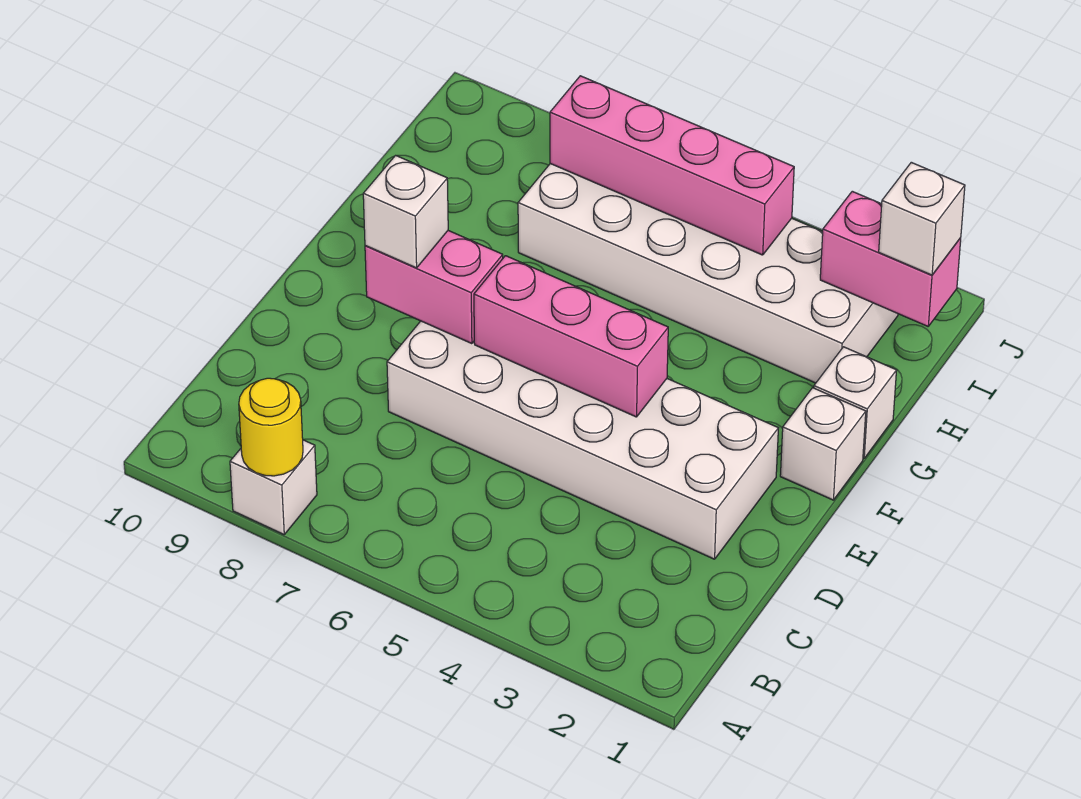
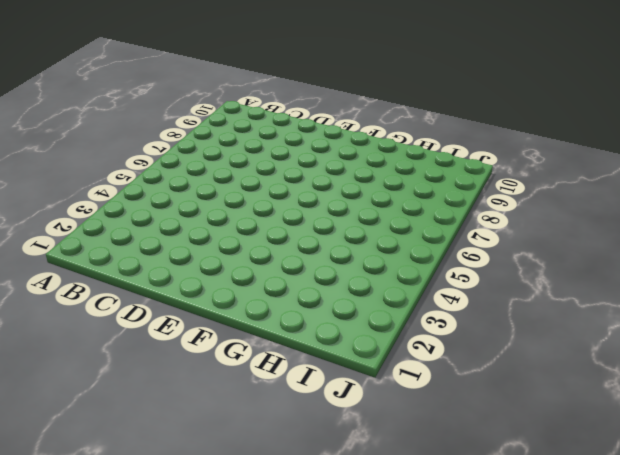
none -> white brick A8 level 1
none -> white brick D2:E7 level 1
none -> white brick F1 level 1

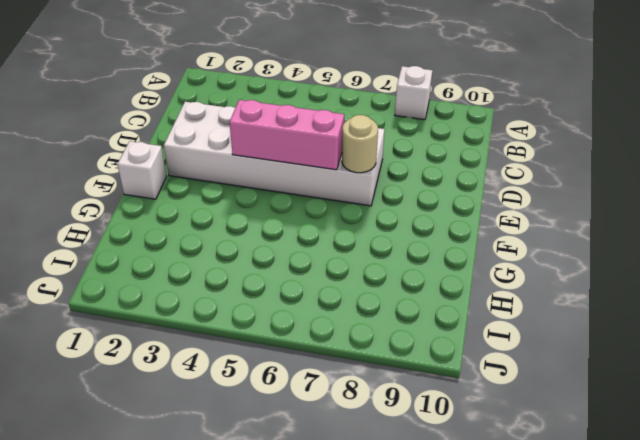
tan round brick E7 level 2 -> pink brick E7:E8 level 2
none -> white brick G1 level 1
none -> white brick H2:I7 level 1
none -> yellow round brick A8 level 2

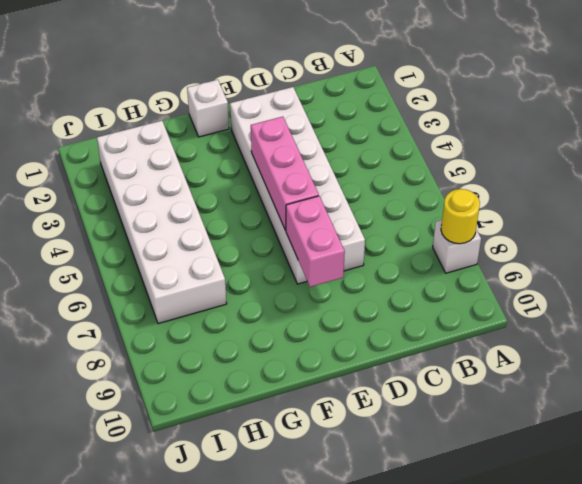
none -> white brick G1 level 1
none -> pink brick I1:I2 level 2
none -> pink brick I4:I7 level 2

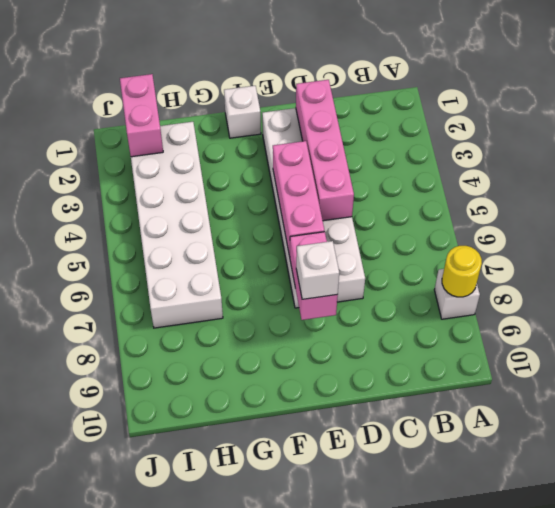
pink brick D2:D5 level 2 -> pink brick I4:I7 level 2
none -> white brick G1 level 1
none -> white brick I1 level 3

